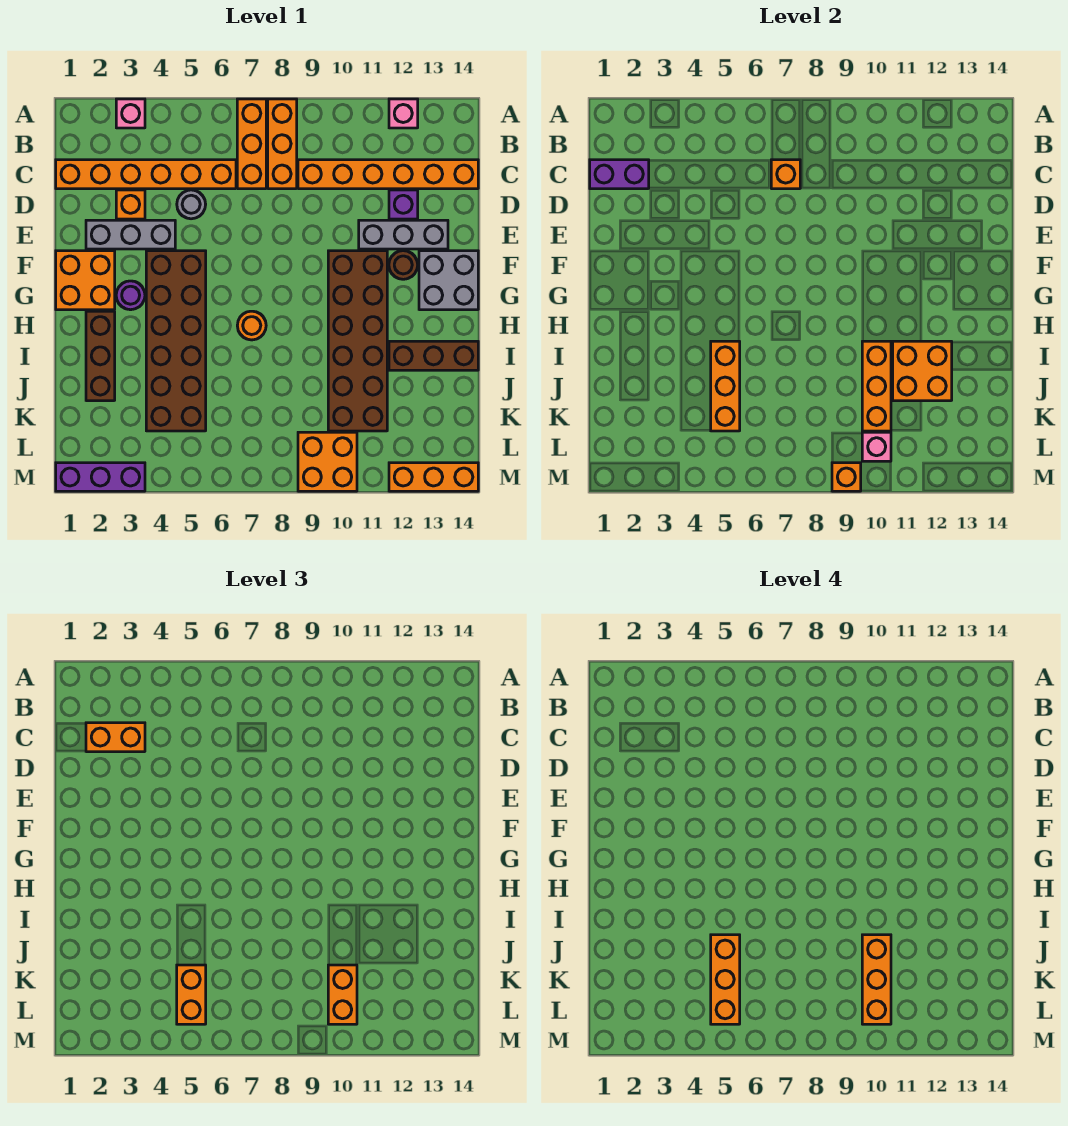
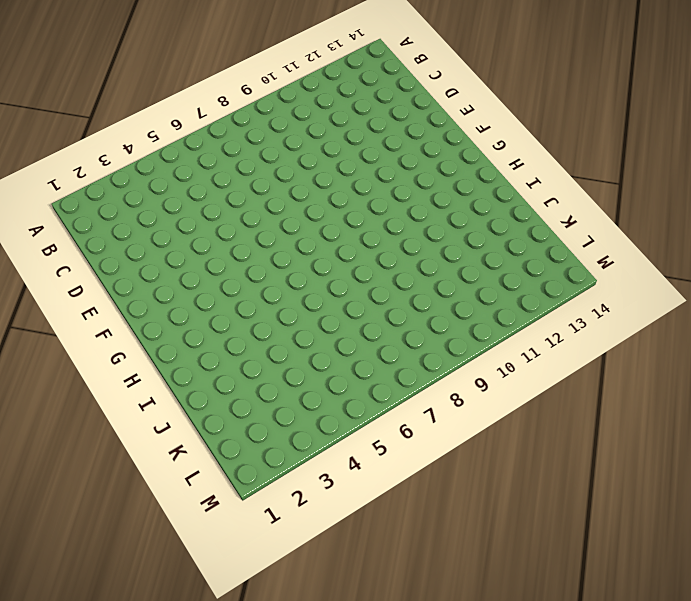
none -> pink brick A3 level 1
none -> orange brick A7:C7 level 1
none -> orange brick A8:C8 level 1
none -> pink brick A12 level 1

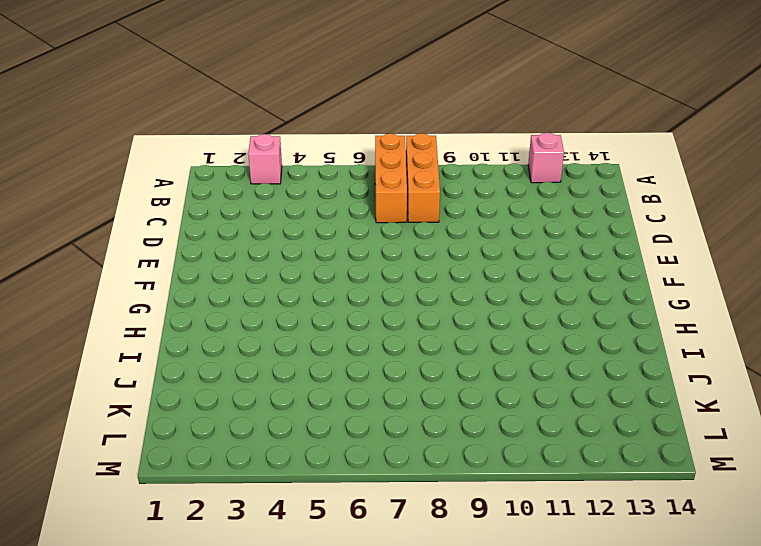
none -> orange brick C1:C6 level 1
none -> orange brick C9:C14 level 1
none -> orange brick D3 level 1
none -> grey round brick D5 level 1

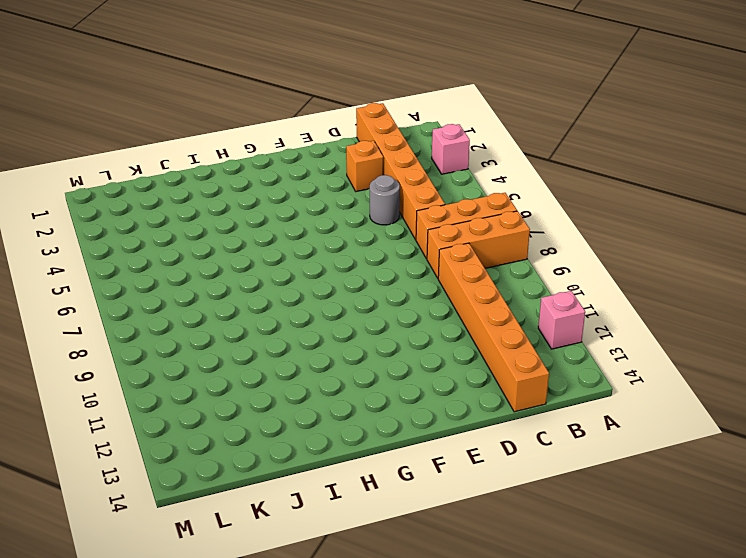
none -> purple brick D12 level 1
none -> grey brick E2:E4 level 1
none -> grey brick E11:E13 level 1
none -> orange brick F1:G2 level 1

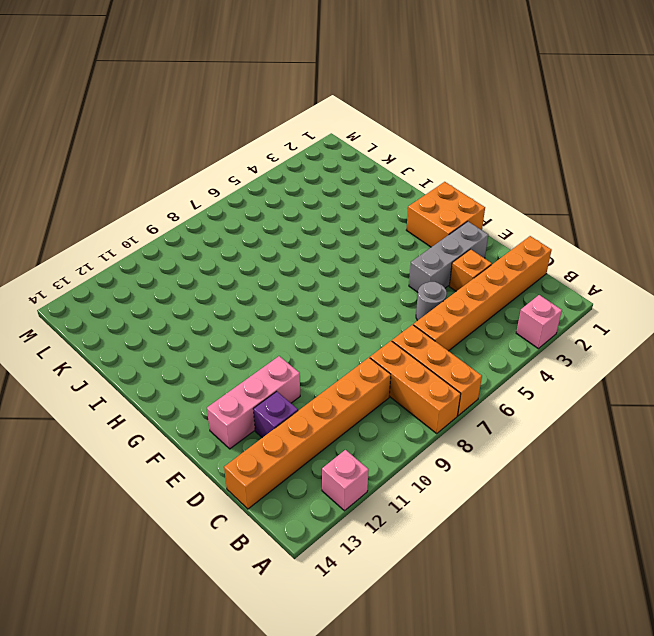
pink brick E11:E13 level 1 -> grey brick E11:E13 level 1
none -> brown brick F4:K5 level 1
none -> brown brick F10:K11 level 1
none -> brown round brick F12 level 1
none -> grey brick F13:G14 level 1

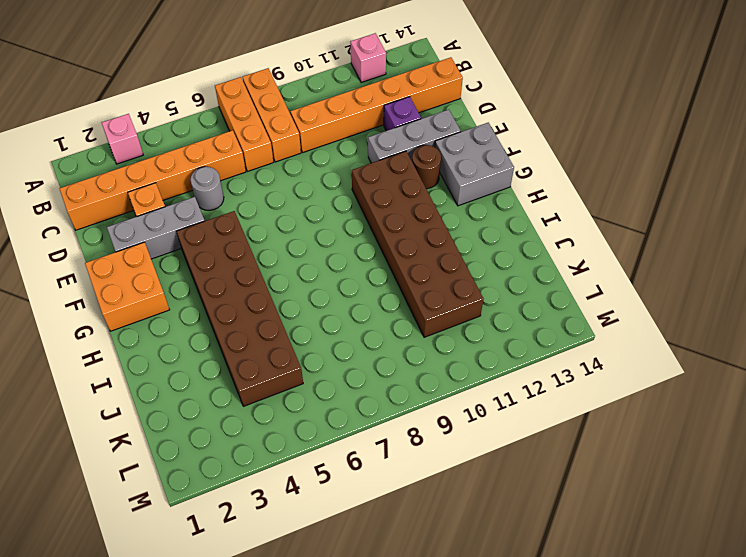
none -> purple round brick G3 level 1
none -> brown brick H2:J2 level 1
none -> orange round brick H7 level 1
none -> brown brick I12:I14 level 1

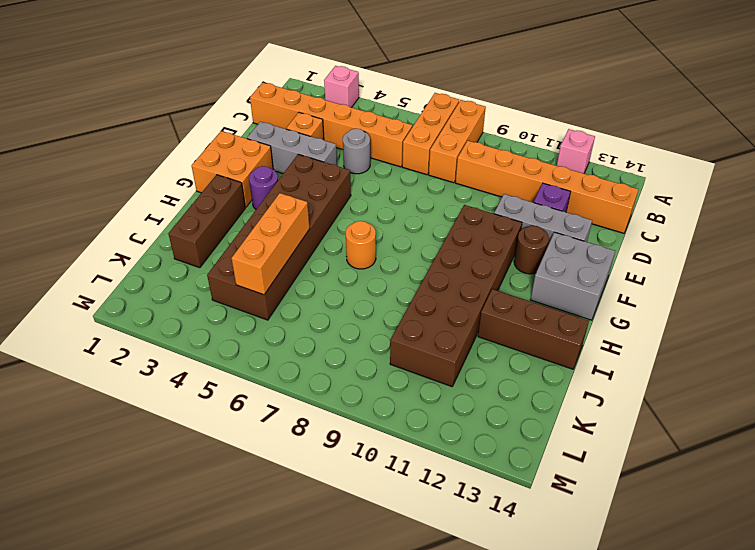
none -> orange brick L9:M10 level 1
none -> purple brick M1:M3 level 1
none -> orange brick M12:M14 level 1
none -> purple brick C1:C2 level 2

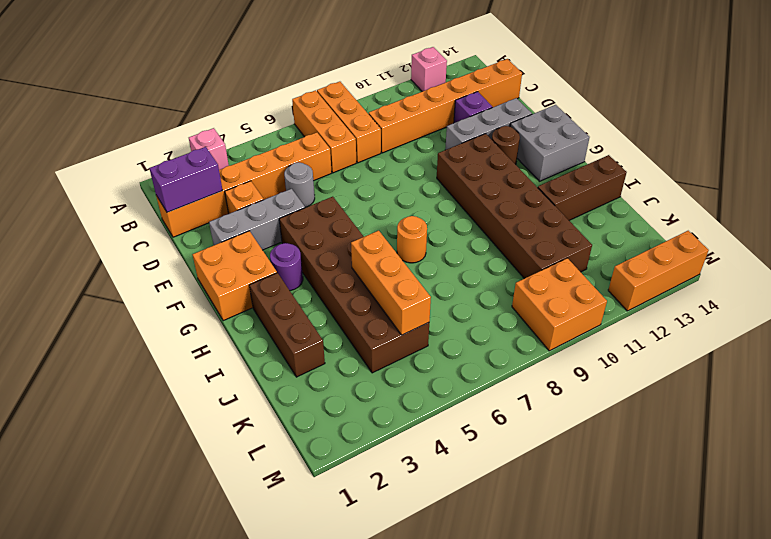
none -> purple brick M1:M3 level 1
none -> orange brick C7 level 2
none -> orange brick I10:K10 level 2
none -> orange brick I11:J12 level 2

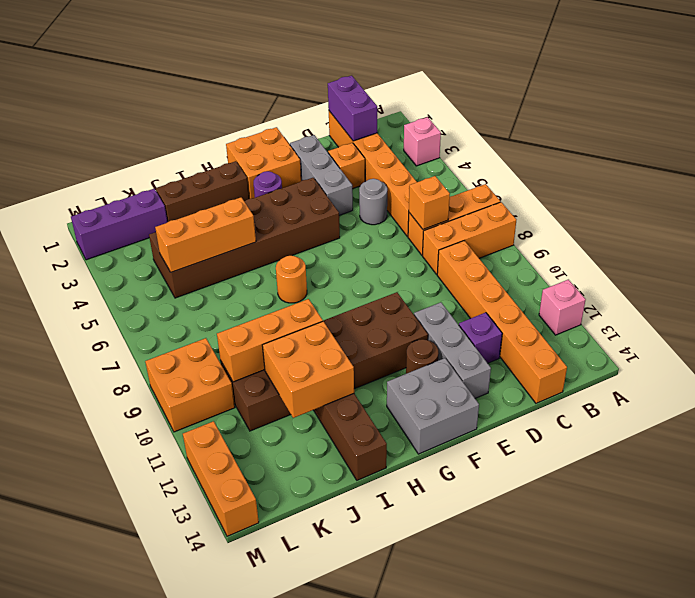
purple brick K2:M2 level 1 -> purple brick M1:M3 level 1
none -> pink brick L10 level 2
none -> orange brick M9 level 2
none -> orange brick C2:C3 level 3
none -> orange brick K5:L5 level 3

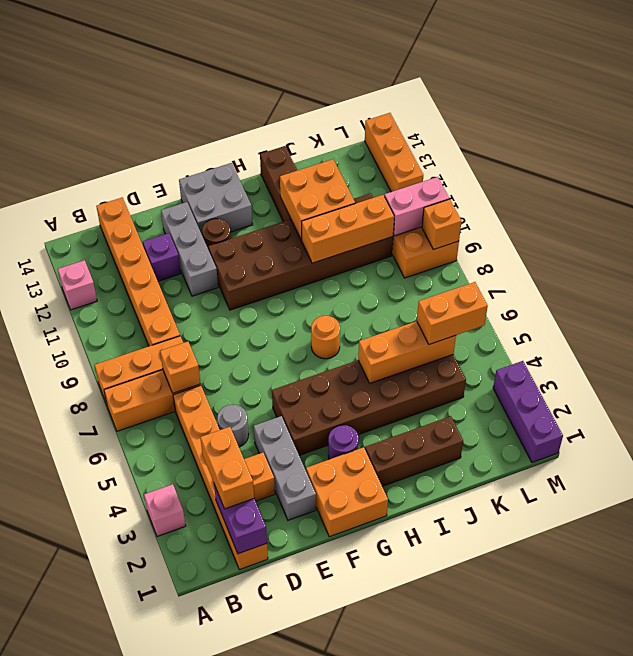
pink brick L10:M10 level 2 -> pink brick L10 level 2
none -> orange brick K10:L10 level 3
none -> orange brick J5:L5 level 4
none -> orange brick J10:L10 level 4

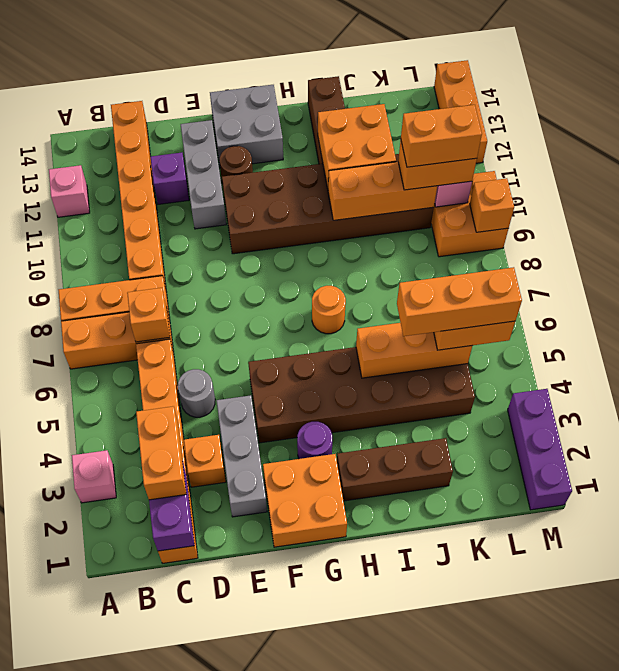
orange brick K10:L10 level 4 -> orange brick J10:L10 level 4

